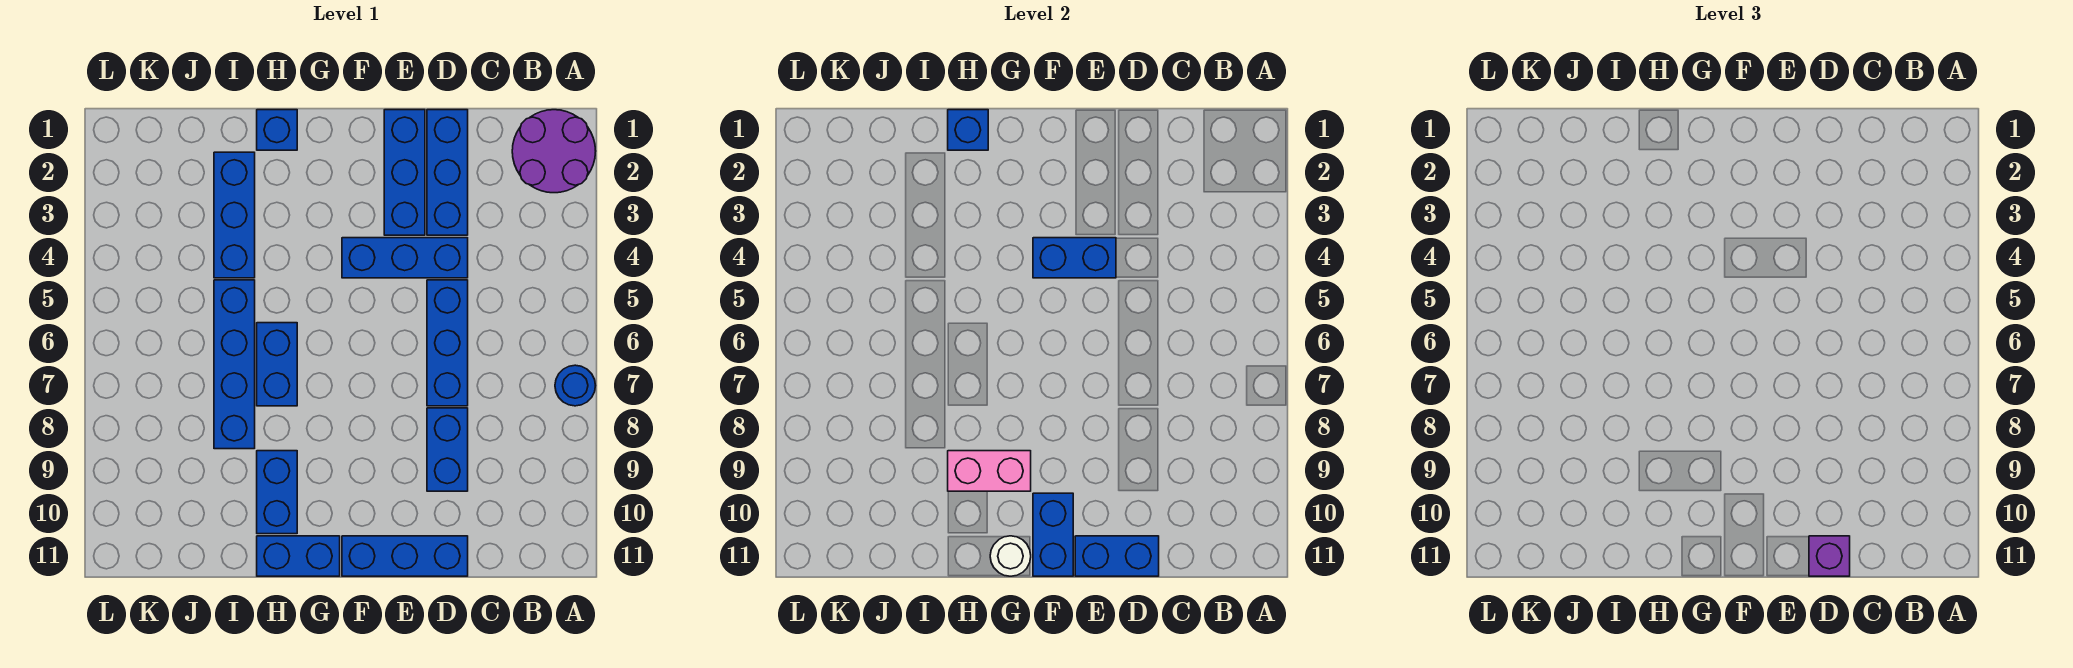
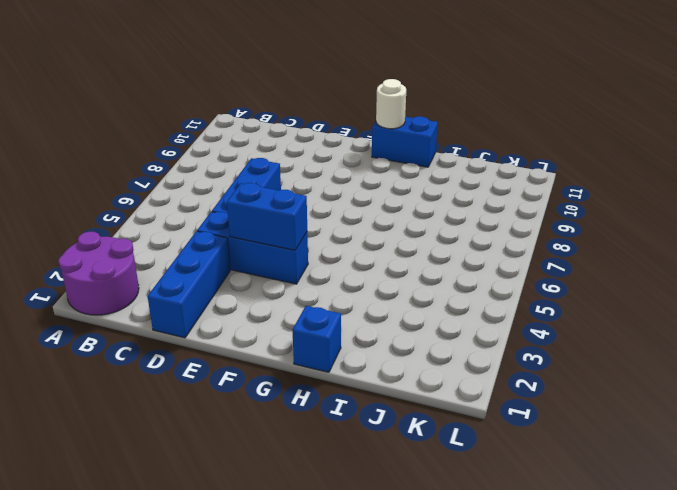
none -> blue round brick A7 level 1
none -> blue brick D8:D9 level 1
none -> blue brick D11:F11 level 1

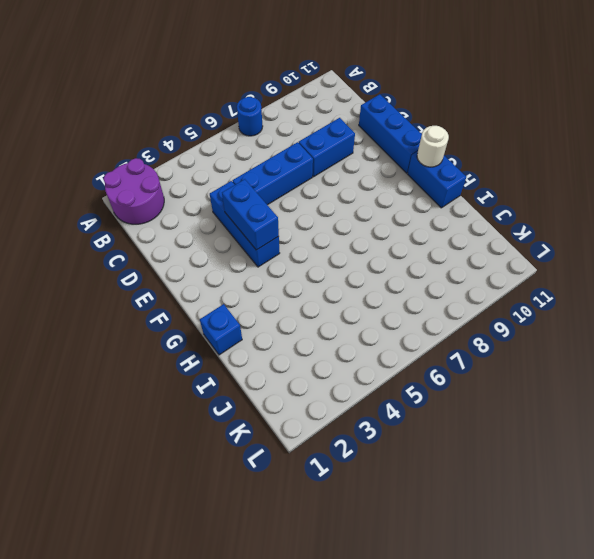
none -> blue brick D1:D3 level 1
none -> blue brick E1:E3 level 1
none -> blue brick H6:H7 level 1

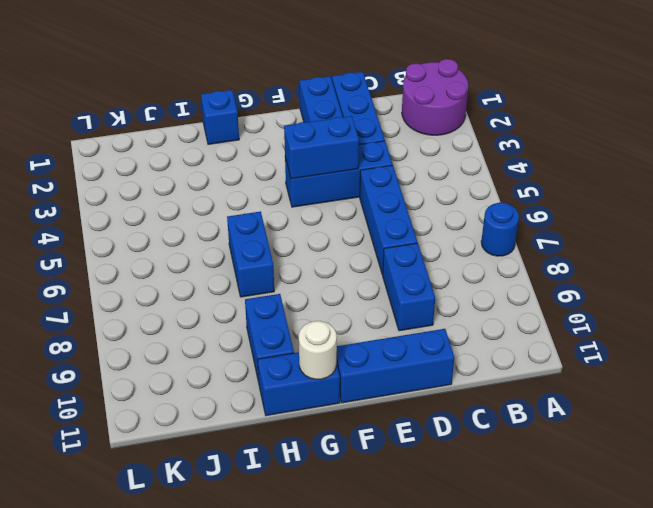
none -> blue brick I2:I4 level 1
none -> blue brick I5:I8 level 1
none -> blue brick D11:E11 level 2

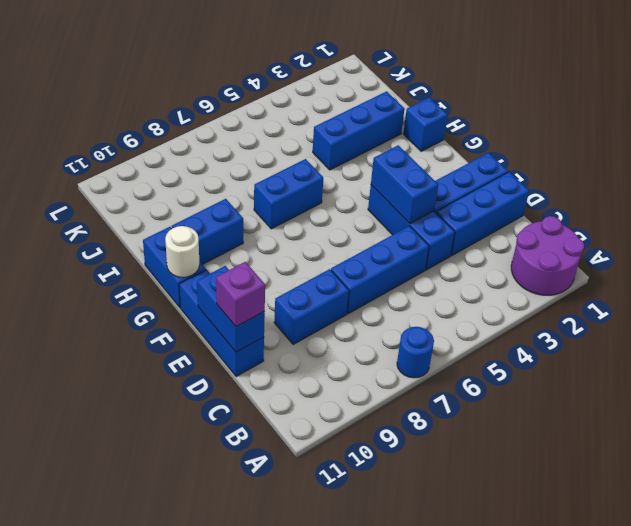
none -> blue brick I5:I8 level 1
none -> blue brick F10:F11 level 2
none -> pink brick G9:H9 level 2

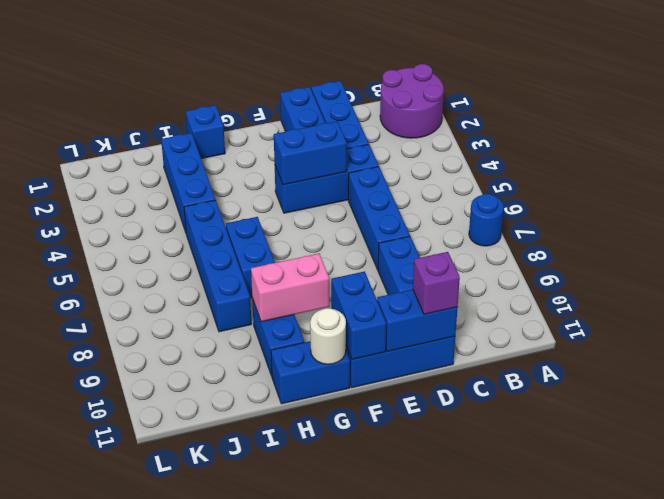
none -> blue brick H1 level 2

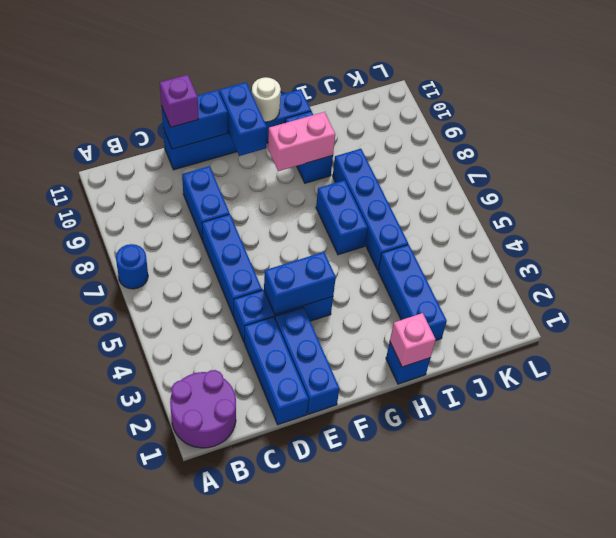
pink brick H1 level 2 -> blue brick H1 level 2

